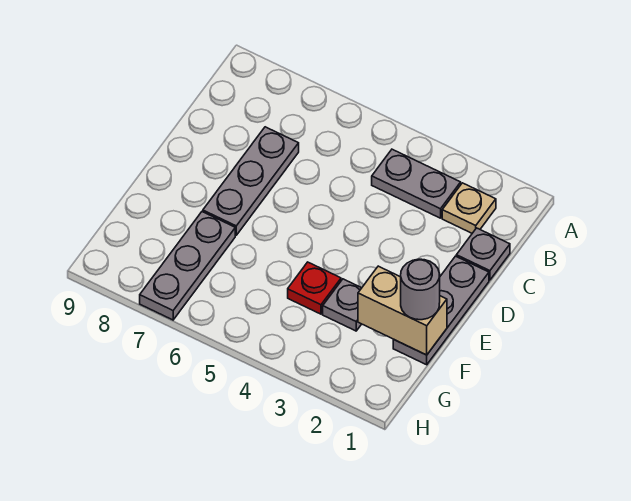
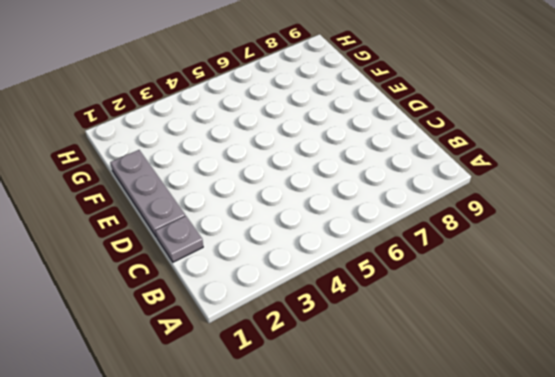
none -> tan plate B2 level 1
none -> grey plate B3:B4 level 1

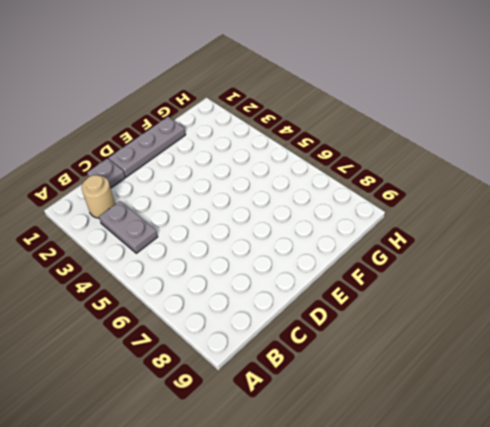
tan round brick B2 level 1 -> tan plate B2 level 1
none -> grey plate C7:E7 level 1
none -> grey plate F3 level 1

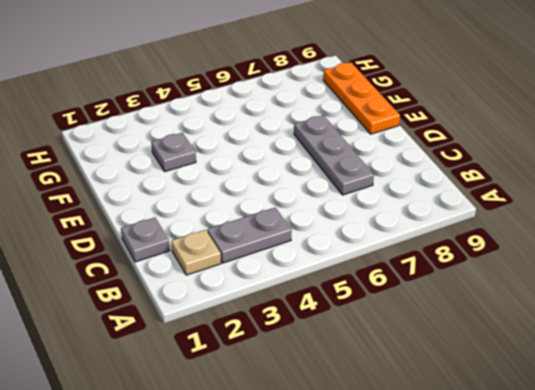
orange plate E9:G9 level 1 -> none
none -> grey plate D1:F1 level 1
none -> red plate F4 level 1

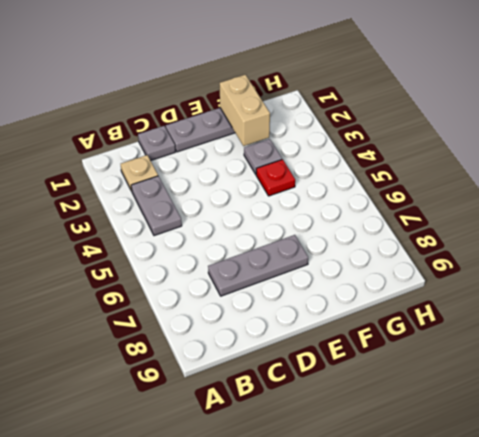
none -> grey plate F7:H7 level 1
none -> grey round brick F1 level 3

